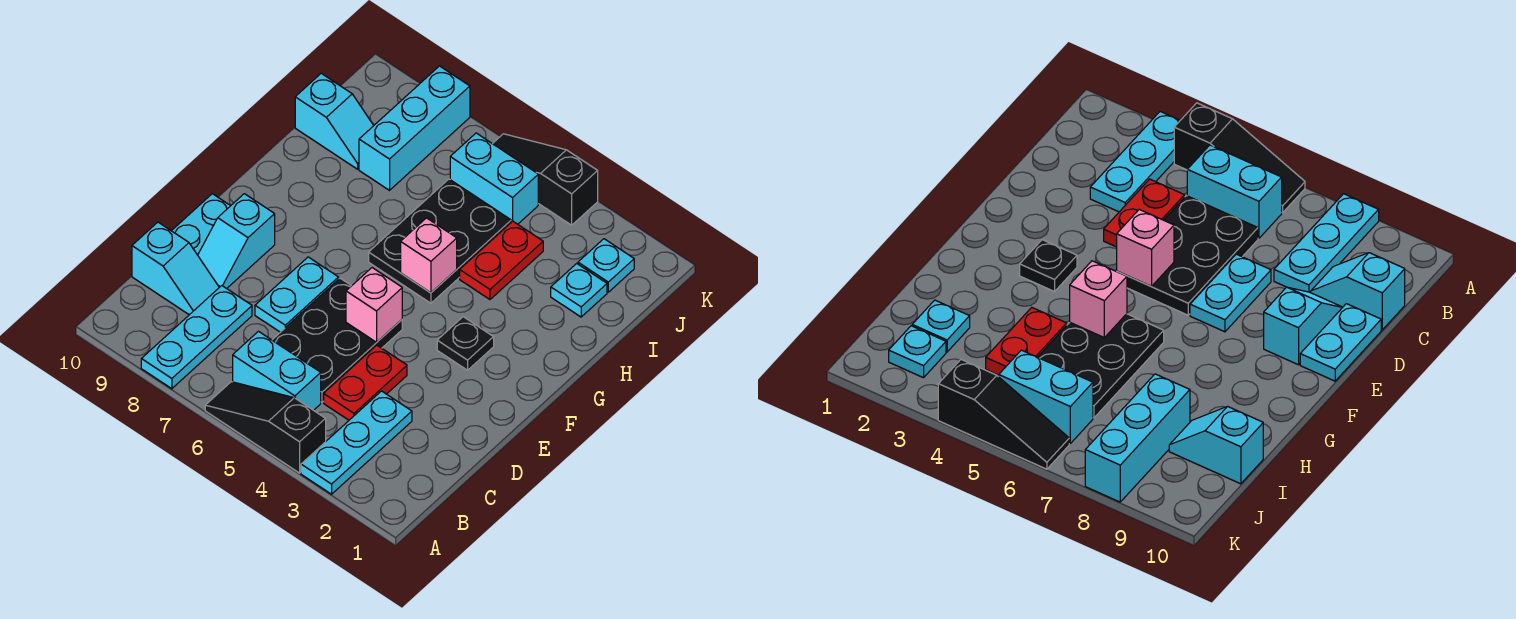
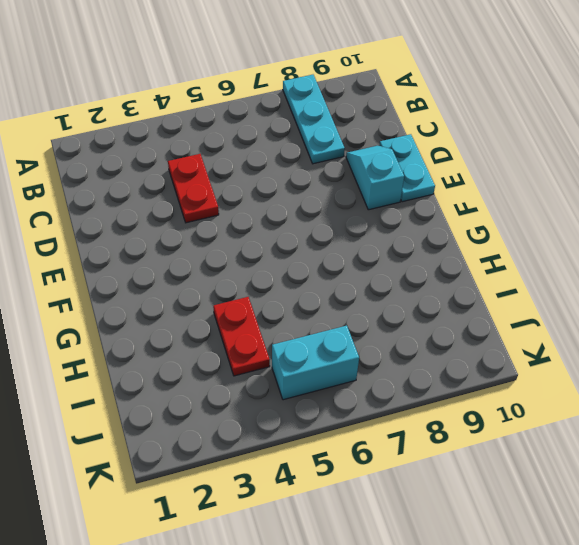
none -> cyan plate A3:C3 level 1
none -> black slope A4:A6 level 1 top 4
none -> cyan brick B5:B6 level 1

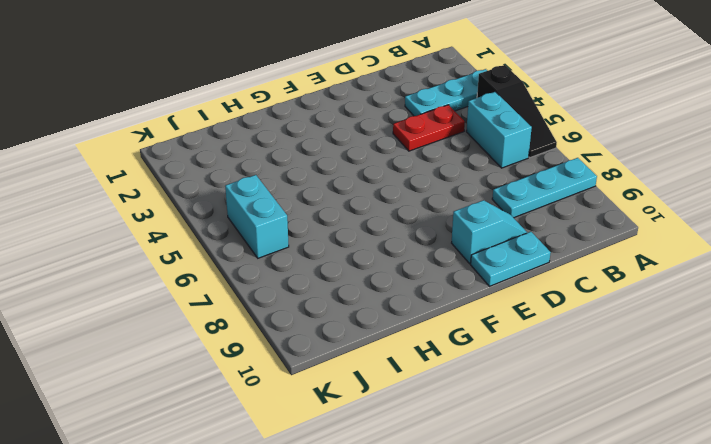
none -> black plate C5:E6 level 1
none -> cyan slope C9:C10 level 1 top 10
none -> cyan plate D7:E7 level 1

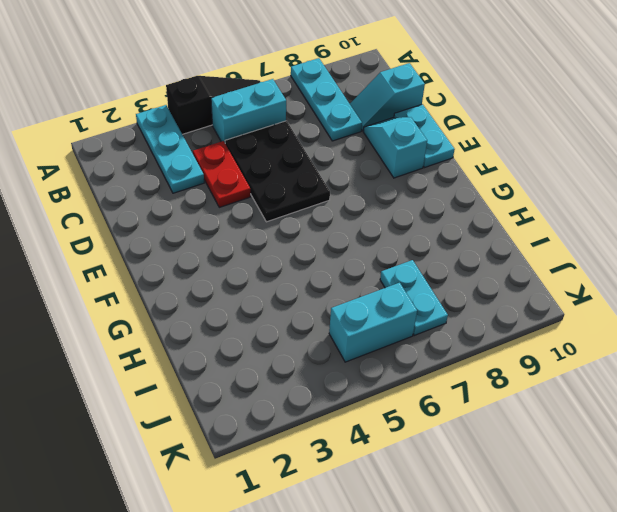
cyan plate I7:J7 level 1 -> cyan plate D7:E7 level 1
none -> black plate F3 level 1
none -> black plate G5:I6 level 1
none -> red plate H4:I4 level 1

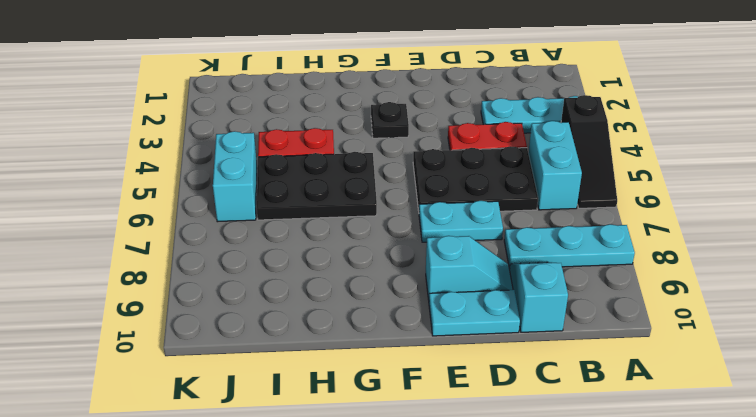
none -> cyan plate I2 level 1
none -> cyan brick I8:K8 level 1
none -> cyan slope I9:I10 level 1 top 10

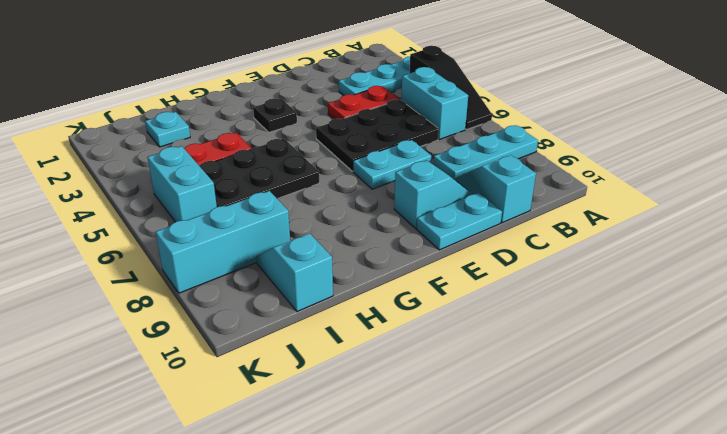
none -> cyan plate J2 level 1
none -> black slope K4:K6 level 1 top 4
none -> pink brick E5 level 2

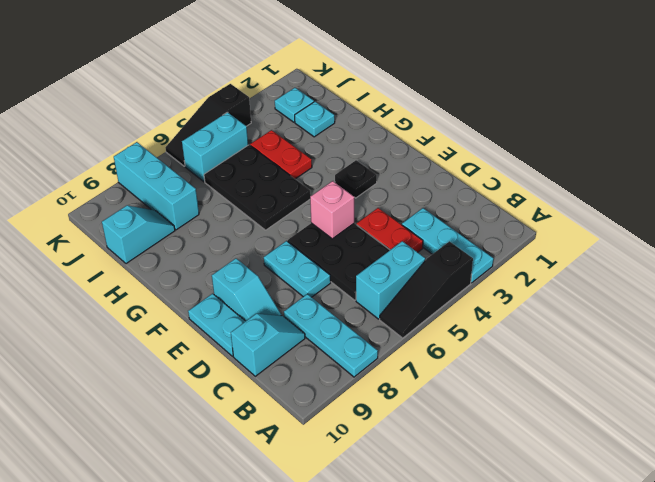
none -> pink brick G5 level 2

